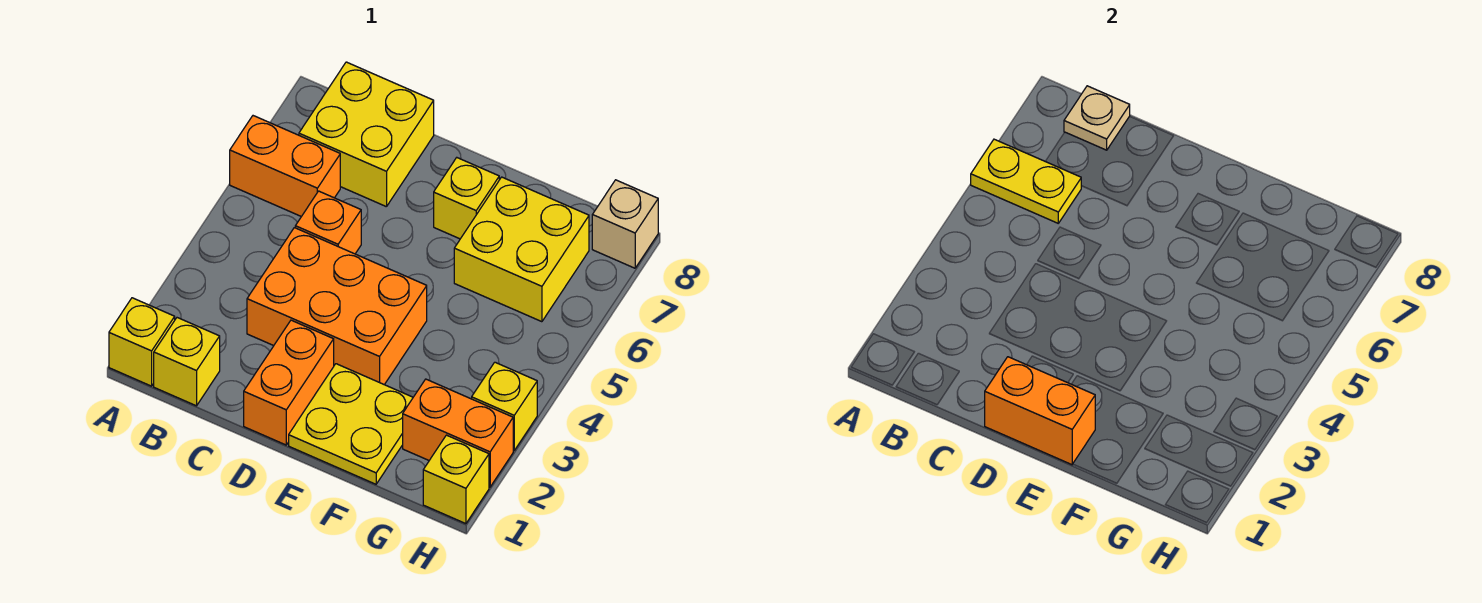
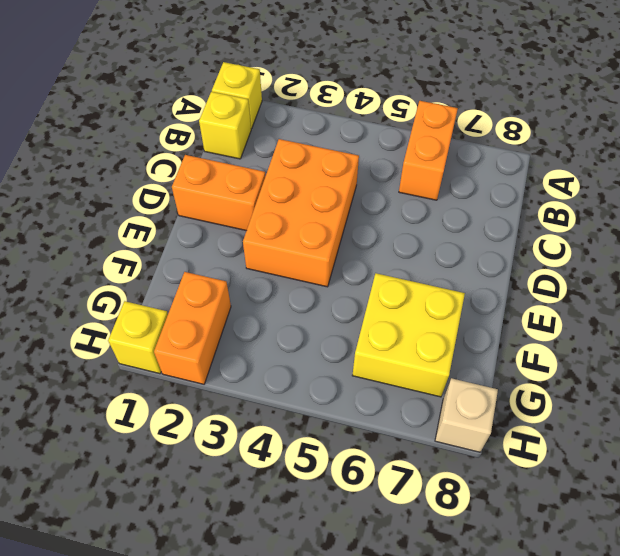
none -> yellow brick B7:C8 level 1
none -> orange brick C5 level 1
none -> yellow plate E1:F2 level 1

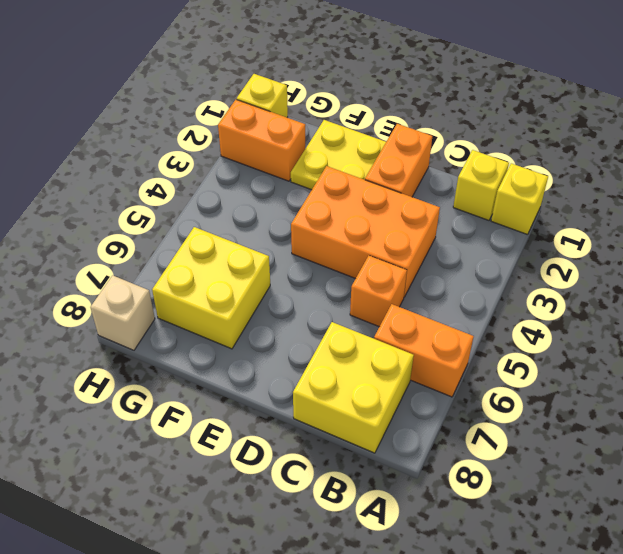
none -> yellow brick E7 level 1
none -> yellow brick H3 level 1
none -> yellow plate A6:B6 level 2

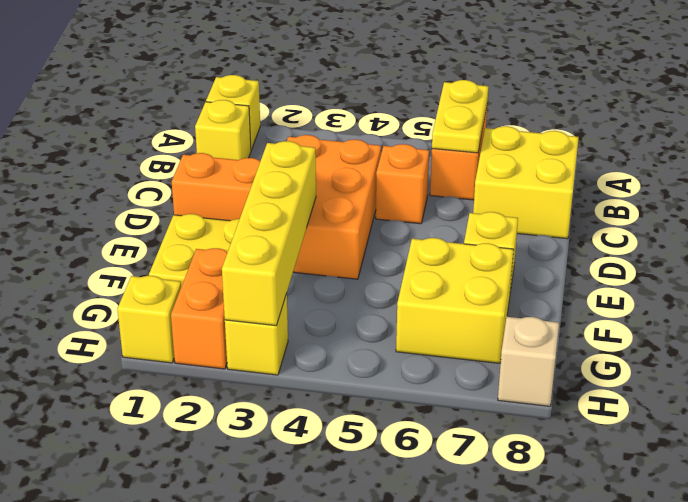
yellow brick E3:H3 level 2 -> none
none -> tan plate B8 level 2
none -> orange brick D1:E1 level 2

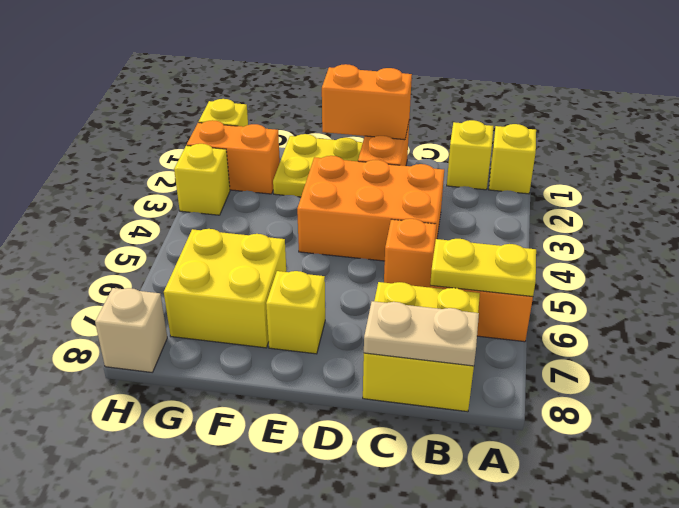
tan plate B8:C8 level 2 -> tan plate B8 level 2

